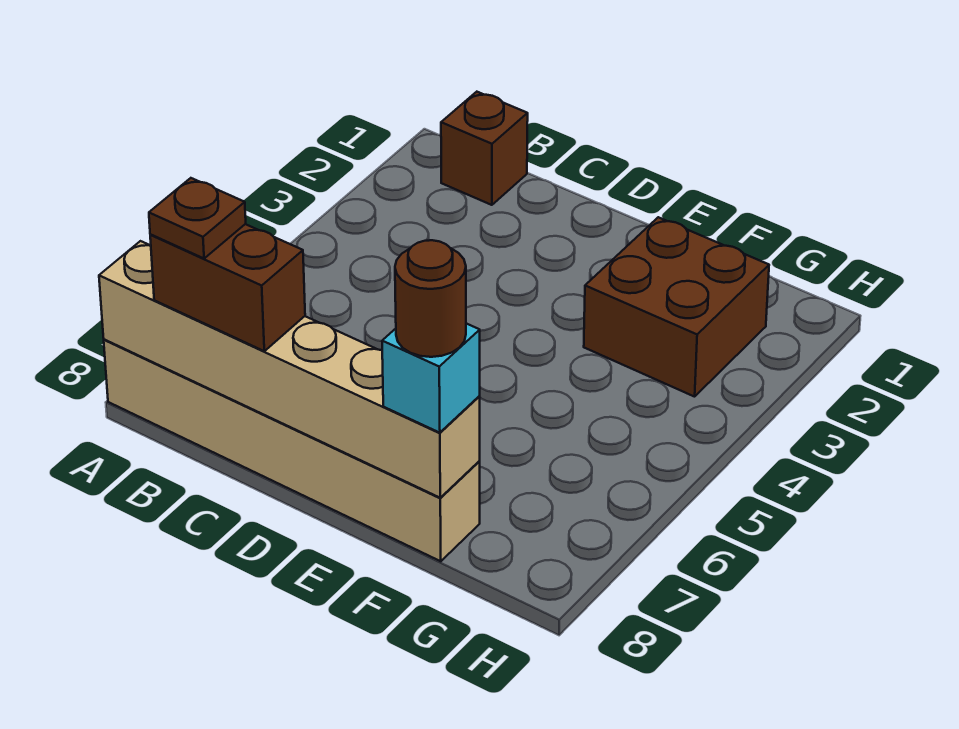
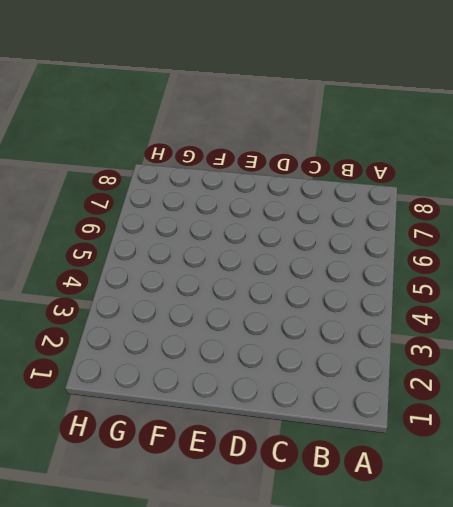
none -> tan brick A8:F8 level 1
none -> brown brick B1 level 1

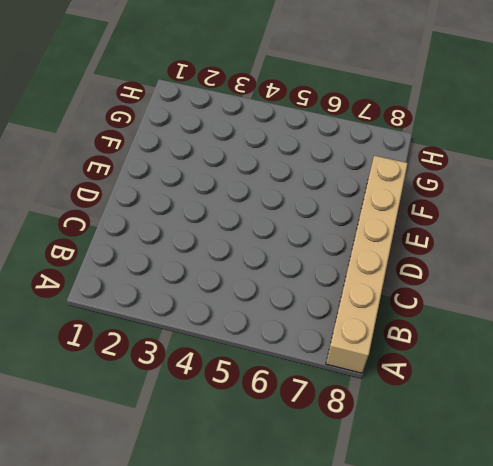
none -> brown brick B1 level 1
none -> brown brick F2:G3 level 1

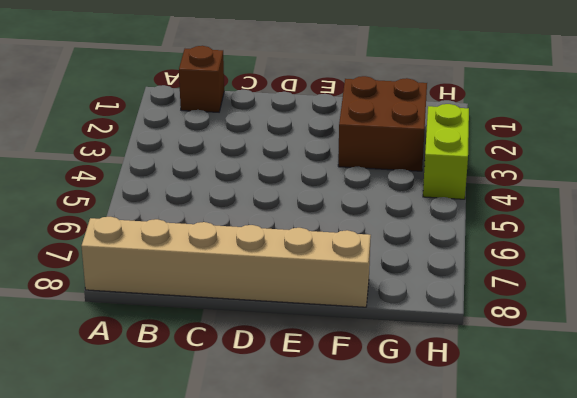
lime brick H3:H4 level 1 -> none
none -> tan brick A8:F8 level 2
none -> brown brick B8:C8 level 3

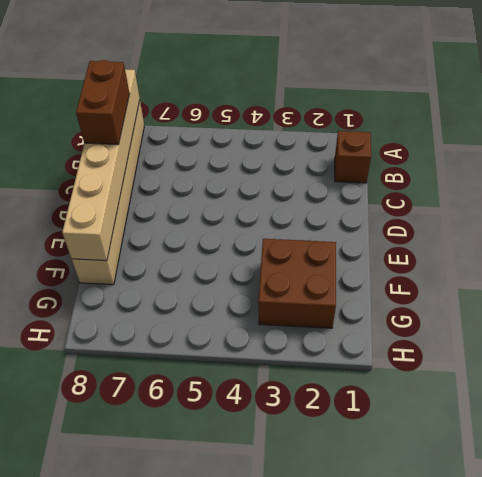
none -> cyan brick F8 level 3
none -> brown plate B8 level 4

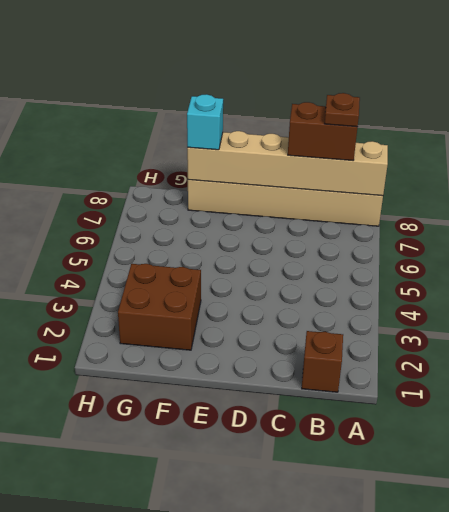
none -> brown round brick F8 level 4

